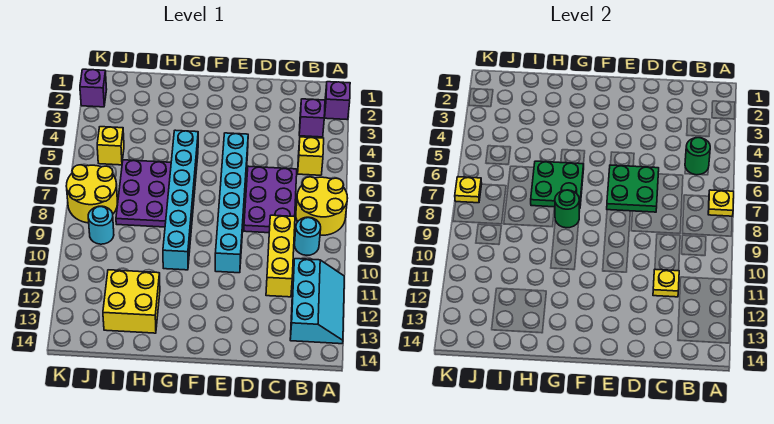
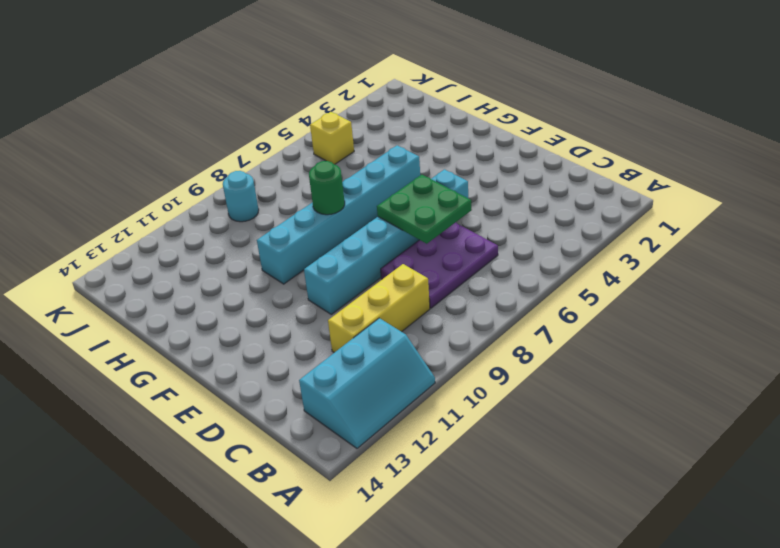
none -> purple brick A2 level 1
none -> yellow round brick A7:B8 level 1
none -> purple brick B3 level 1

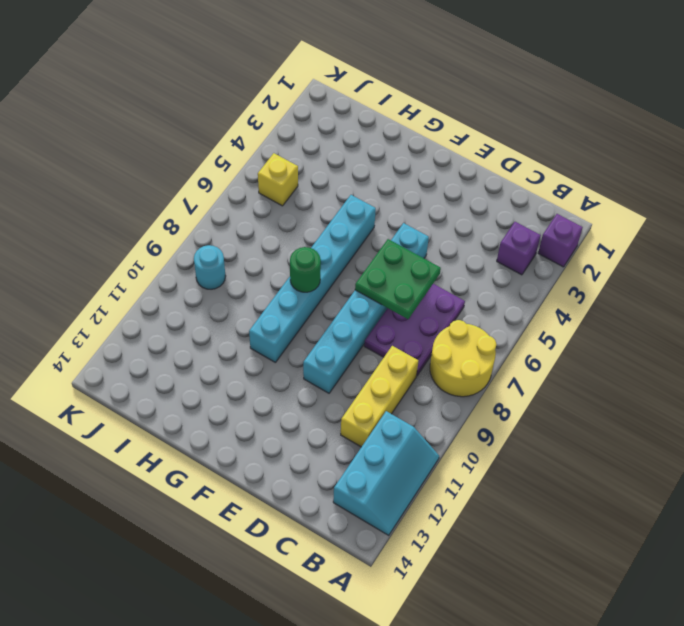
none -> yellow brick B5 level 1
none -> cyan round brick B9 level 1
none -> purple plate H6:I8 level 1

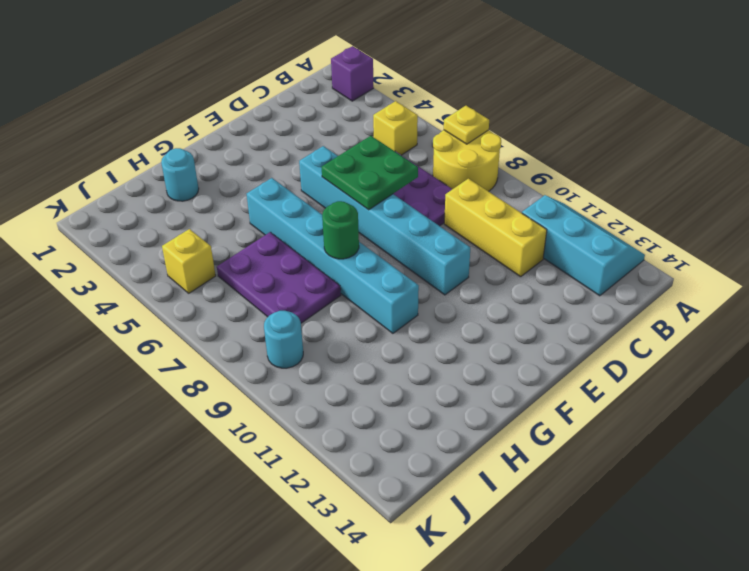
cyan round brick H2 level 1 -> cyan round brick B9 level 1
none -> purple brick B3 level 1
none -> yellow brick H12:I13 level 1
none -> yellow round brick J7:K8 level 1

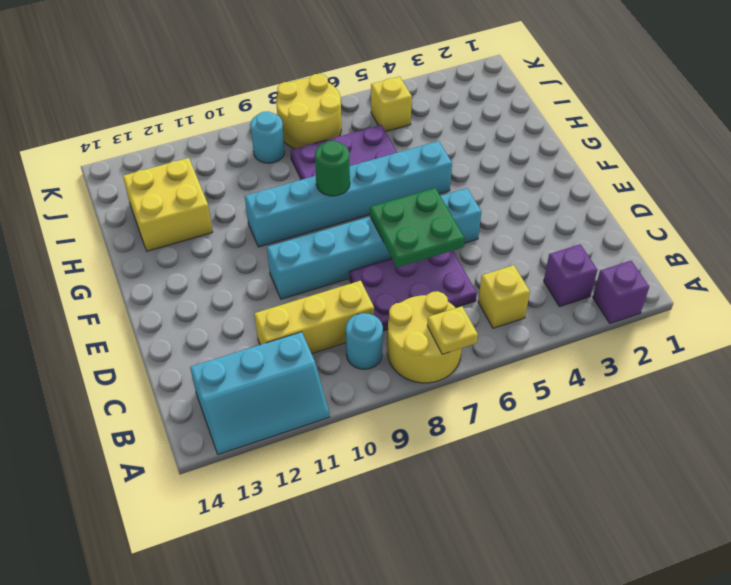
none -> purple brick K2 level 1
none -> green round brick B5 level 2
none -> yellow plate C11 level 2

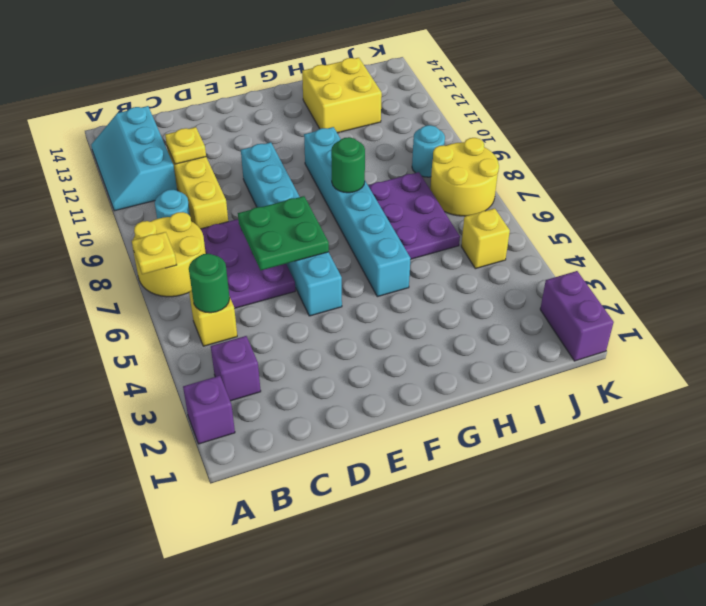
purple brick K1:K2 level 1 -> purple brick K2 level 1
none -> green plate G6:H7 level 2
none -> yellow plate K7 level 2

